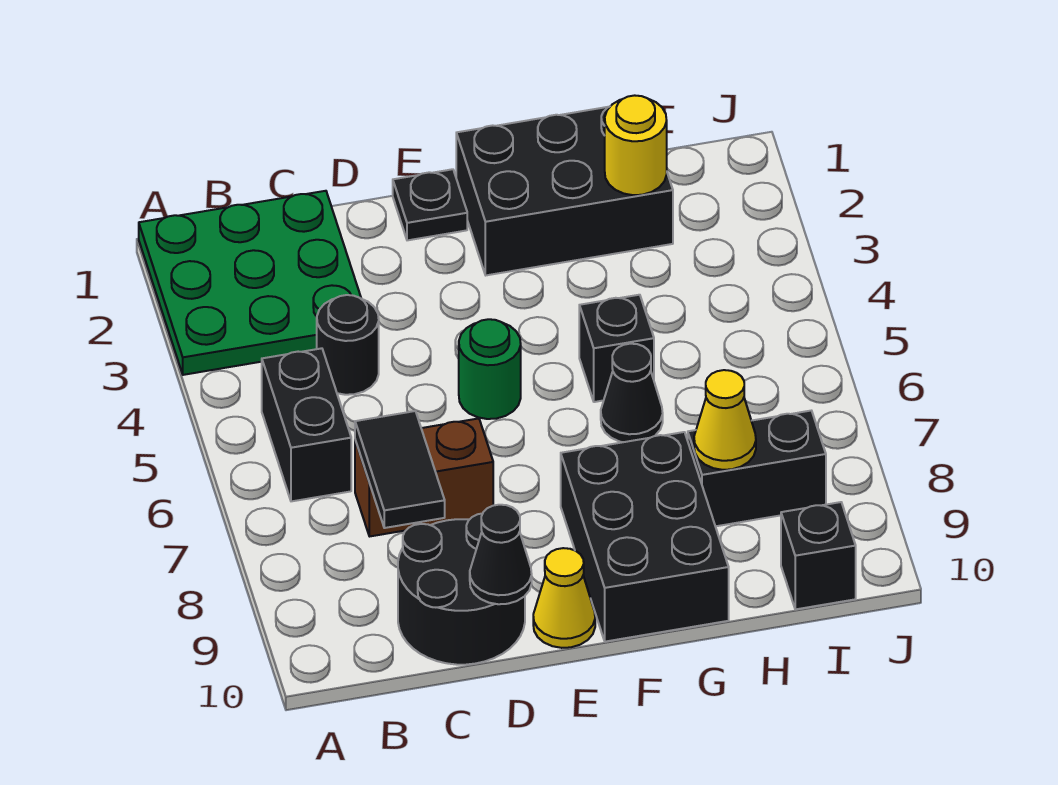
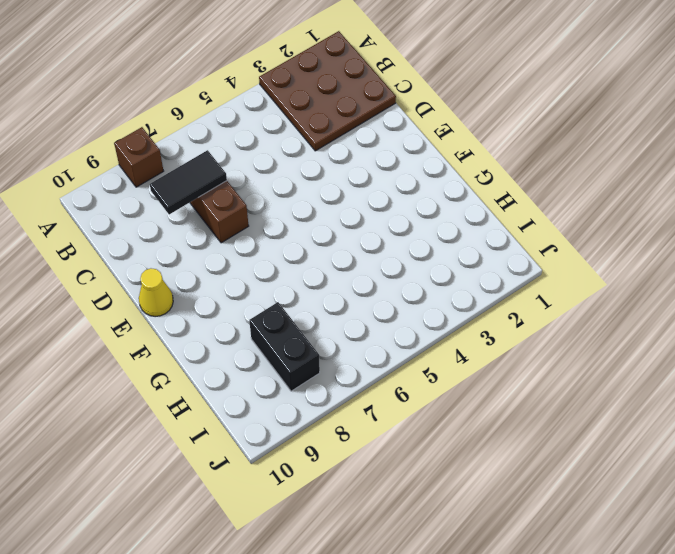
brown plate A1:C3 level 1 -> green plate A1:C3 level 1
brown brick A8 level 1 -> none
none -> black brick B5:B6 level 1
none -> black round brick C4 level 1
none -> black round brick C9:D10 level 1

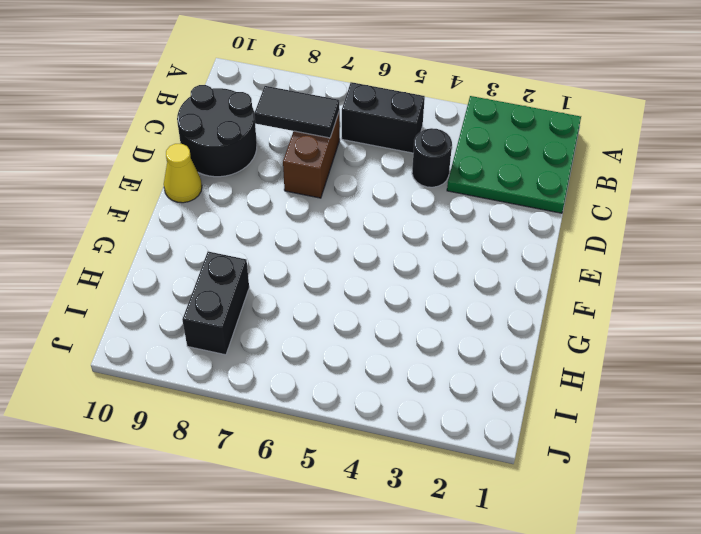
none -> black plate E1 level 1
none -> green round brick E5 level 1
none -> black brick F1:H2 level 1

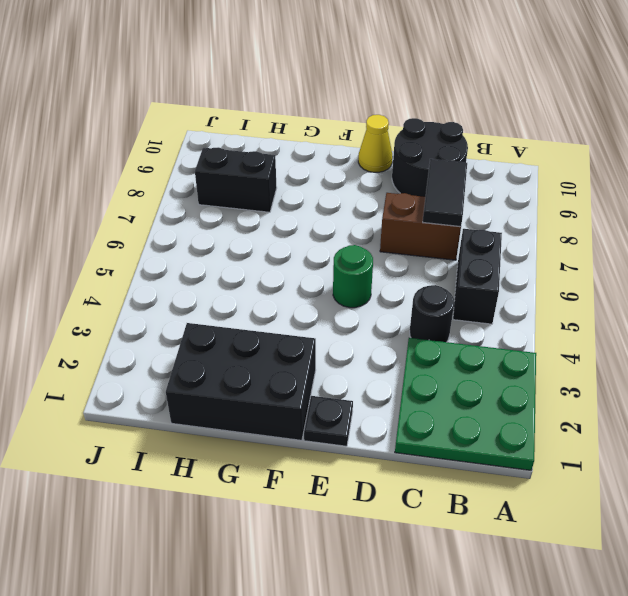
none -> black brick F8:G10 level 1
none -> black brick G5 level 1
none -> black cone G6 level 1

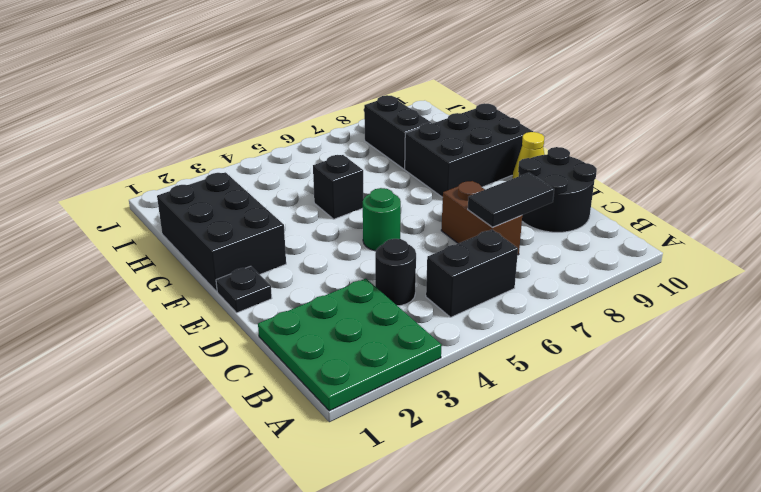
none -> black cone G6 level 1
none -> black brick I10 level 1
none -> black cone D10 level 2

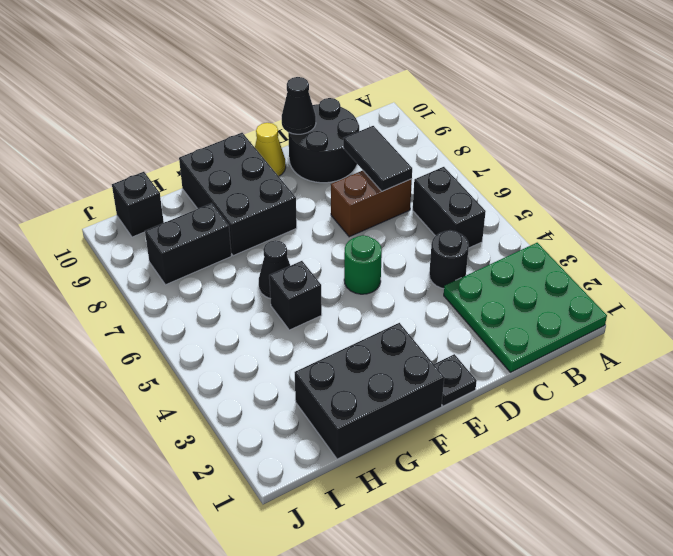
none -> yellow round brick H2 level 2
none -> yellow cone H8 level 2

